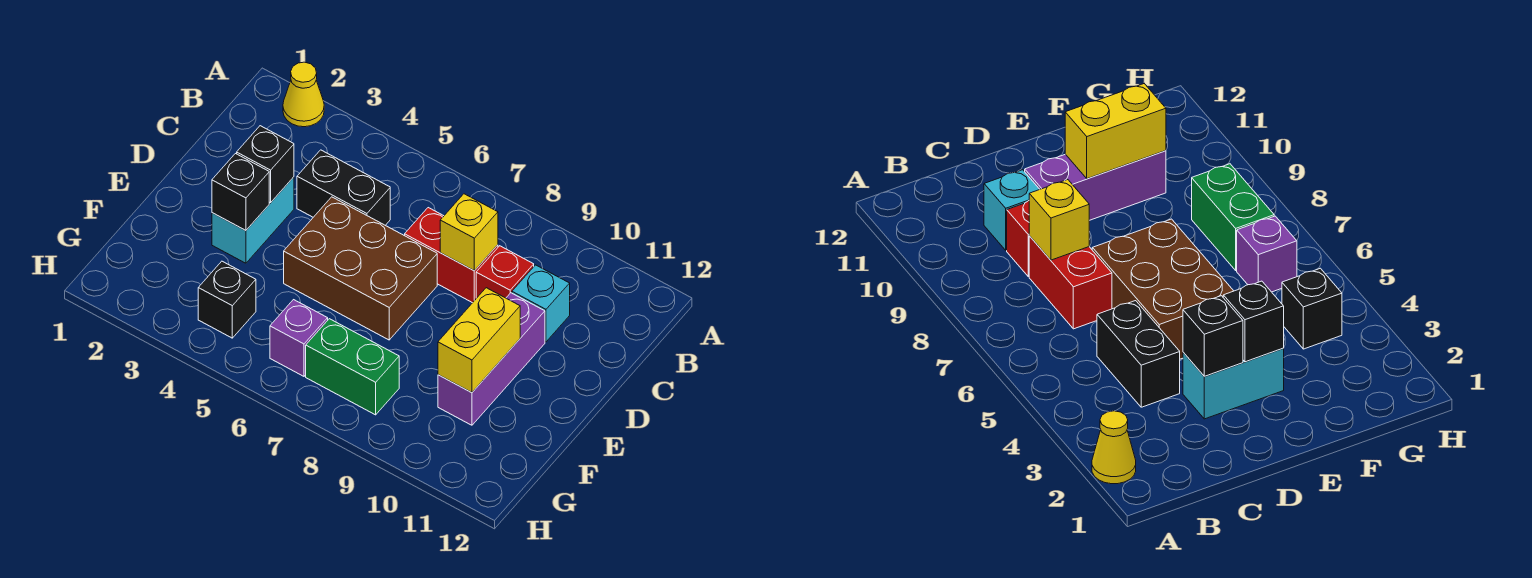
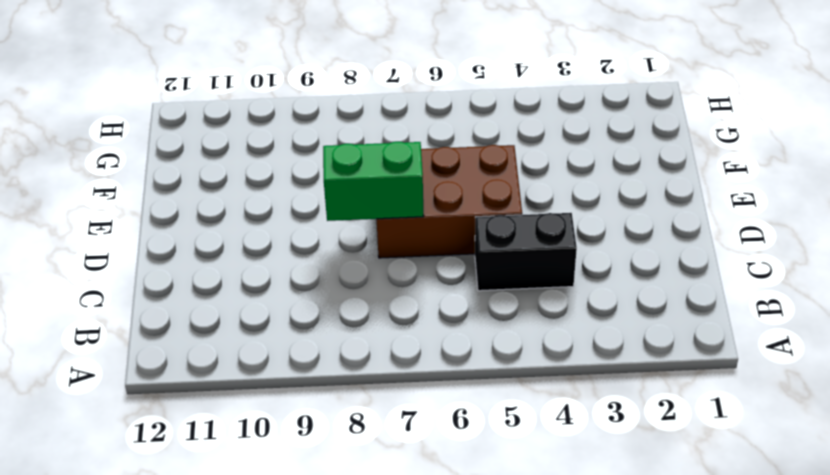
green brick D7:D8 level 2 -> green brick G7:G8 level 1
none -> yellow cone A2 level 1
none -> red brick C7:C8 level 1
none -> red brick C9 level 1

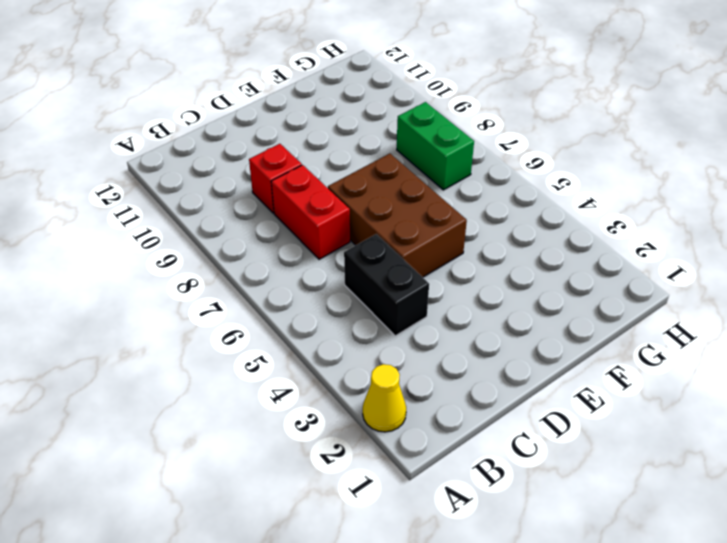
none -> cyan brick C10 level 1
none -> cyan brick D3:E3 level 1
none -> purple brick D10:F10 level 1

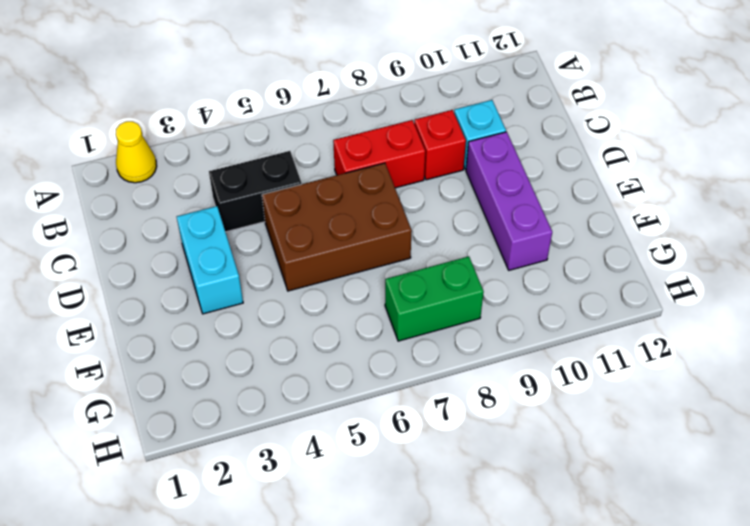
none -> black brick G4 level 1
none -> purple brick G6 level 1
none -> yellow brick C8 level 2

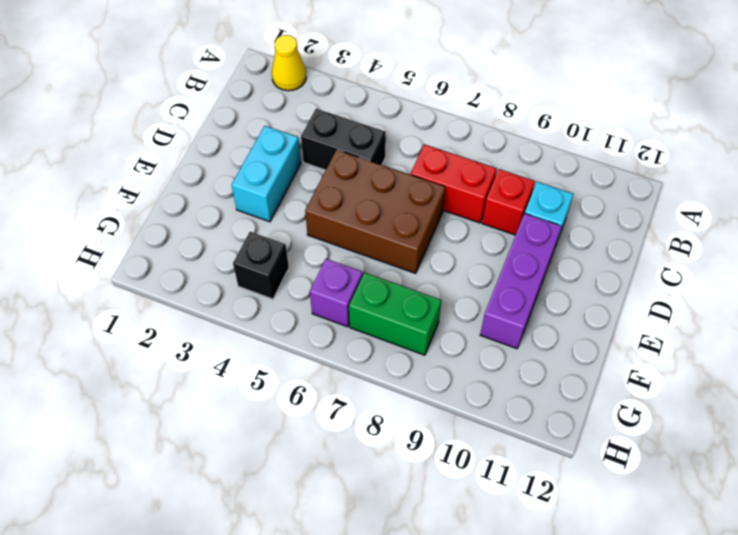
none -> yellow brick C8 level 2
none -> black brick D3 level 2
none -> black brick E3 level 2

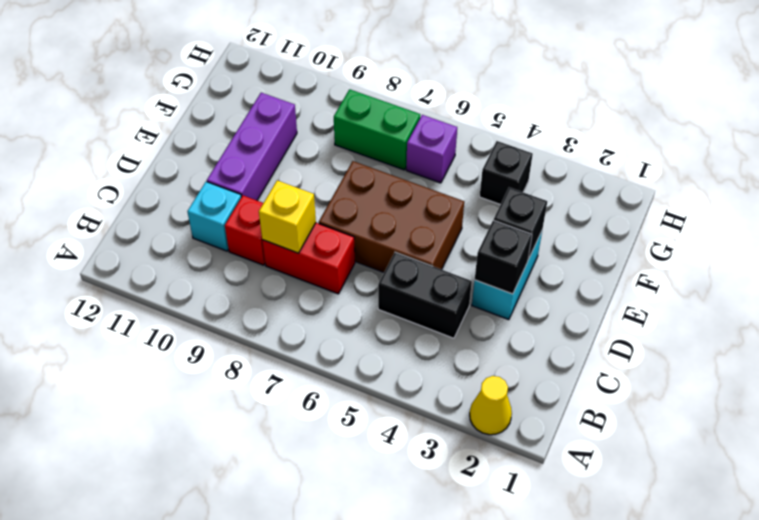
none -> yellow brick E10:F10 level 2

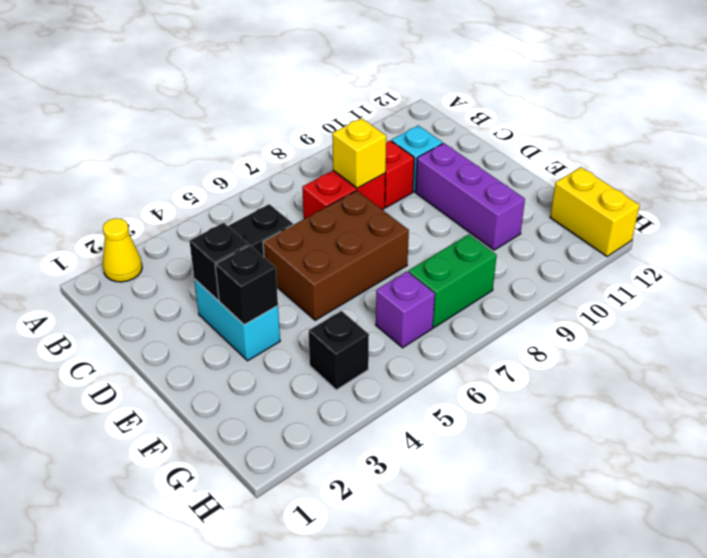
yellow brick G12:H12 level 1 -> yellow brick E10:F10 level 2

